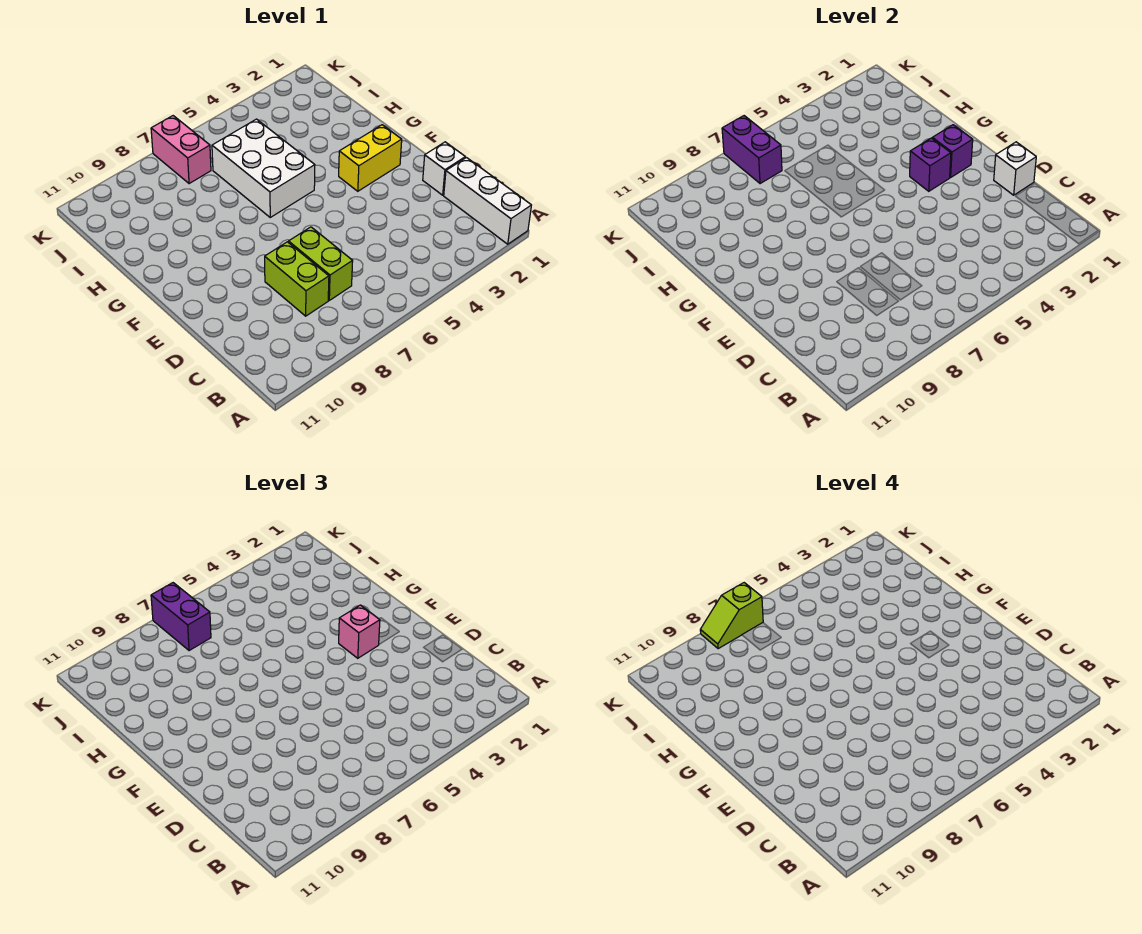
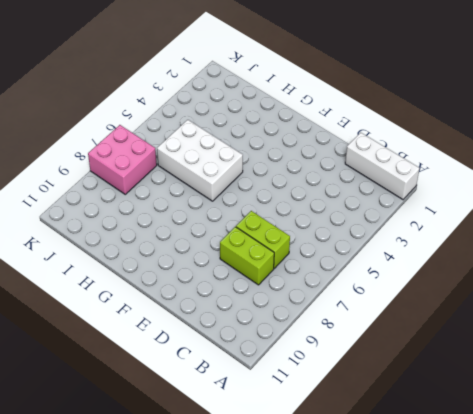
pink brick J7:K8 level 1 -> pink brick J7:K7 level 1
none -> white brick D1 level 1
none -> yellow brick F2:F3 level 1
none -> white brick D1 level 2

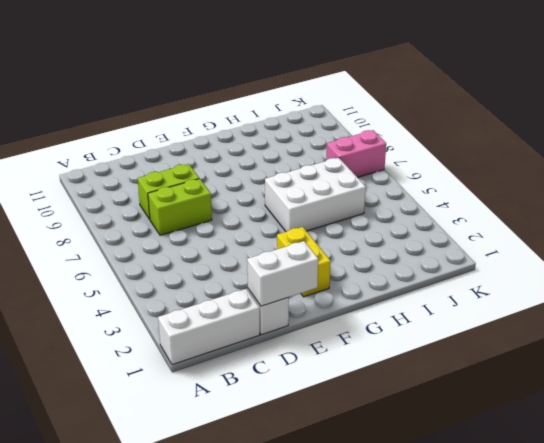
white brick D1:E1 level 2 -> white brick D1 level 2
none -> purple brick F2 level 2
none -> purple brick F3 level 2
none -> purple brick J7:K7 level 2

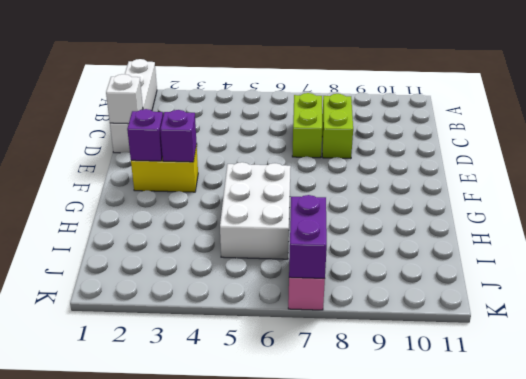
none -> pink brick F3 level 3
none -> purple brick J7:K7 level 3
none -> lime slope K7:K8 level 4 top 7

